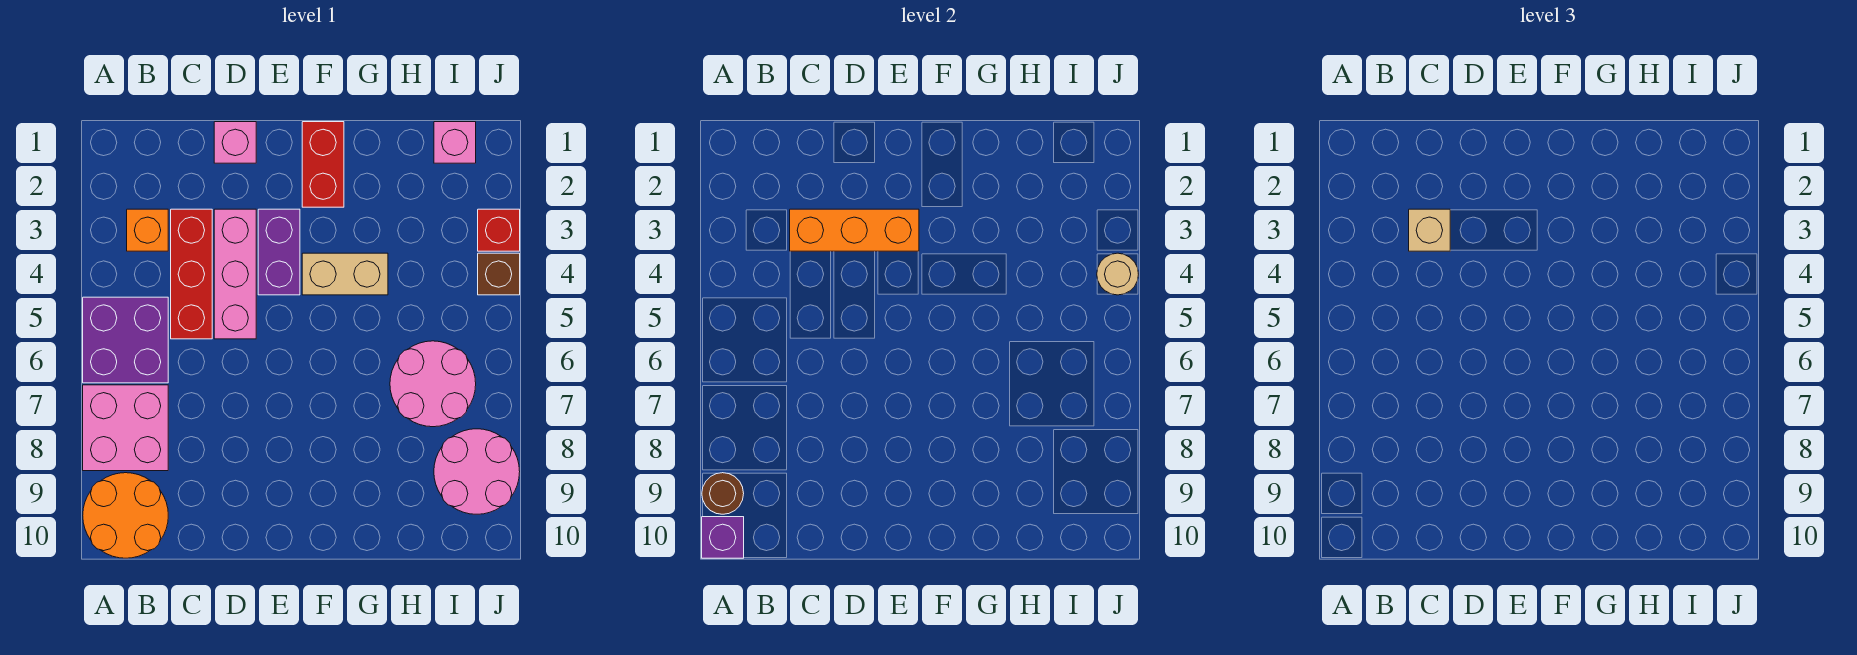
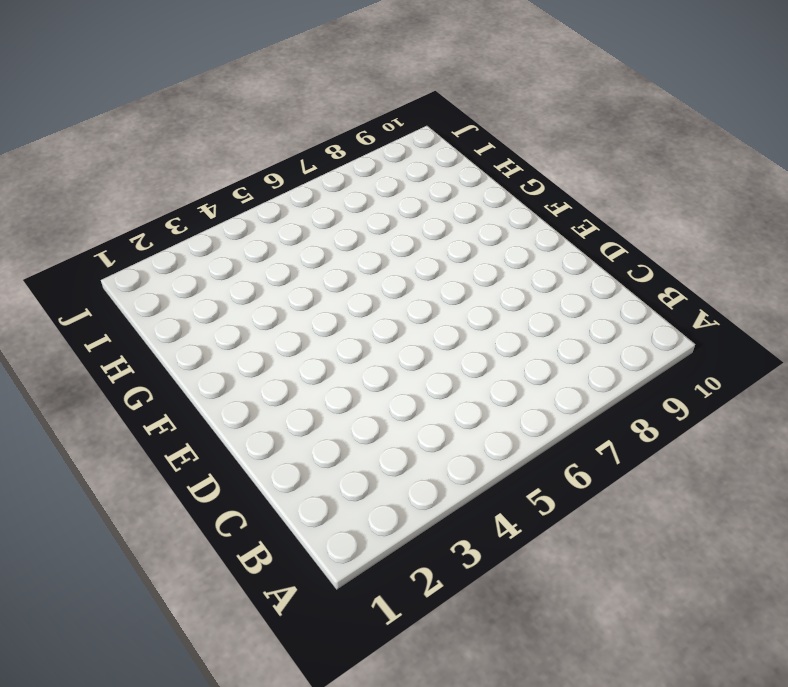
none -> purple brick A5:B6 level 1
none -> pink brick A7:B8 level 1
none -> orange round brick A9:B10 level 1

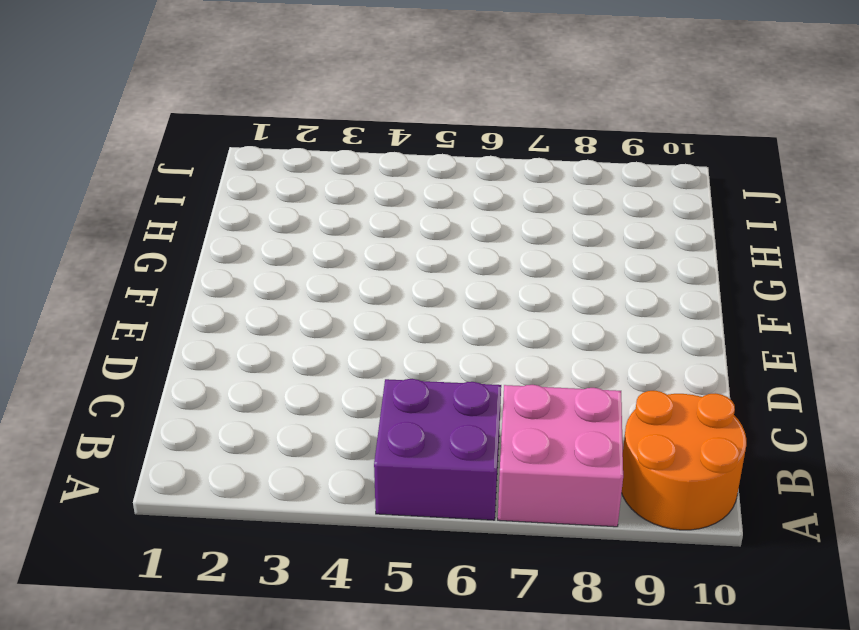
none -> orange brick B3 level 1
none -> red brick C3:C5 level 1
none -> pink brick D1 level 1

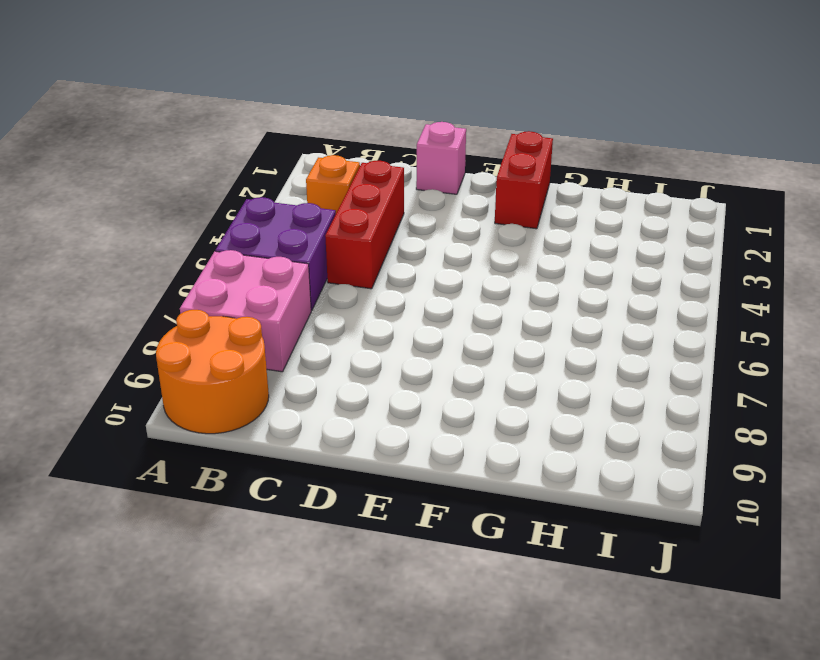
none -> pink brick D3:D5 level 1
none -> purple brick E3:E4 level 1
none -> tan brick F4:G4 level 1

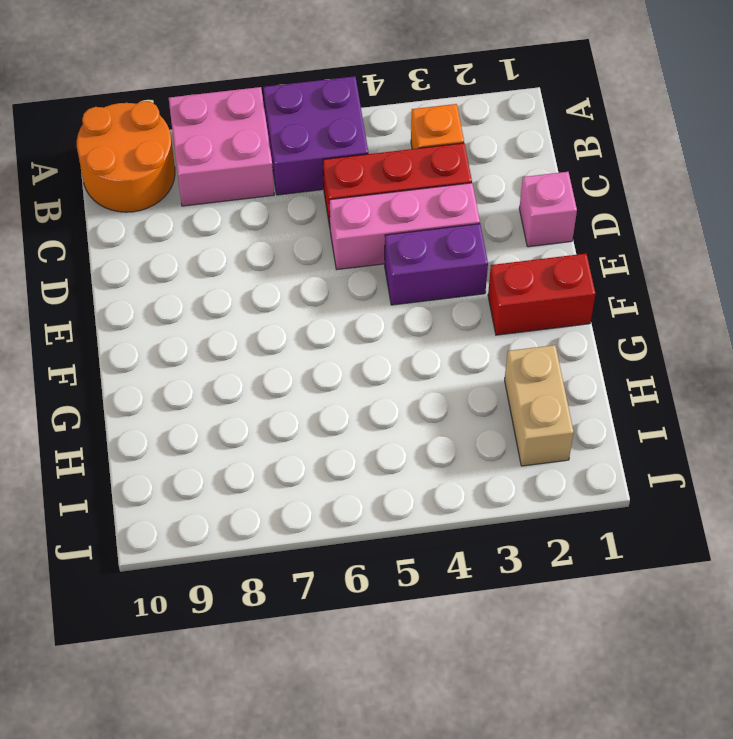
tan brick H2:I2 level 1 -> tan brick F4:G4 level 1
none -> pink round brick H6:I7 level 1
none -> pink brick I1 level 1
none -> pink round brick I8:J9 level 1

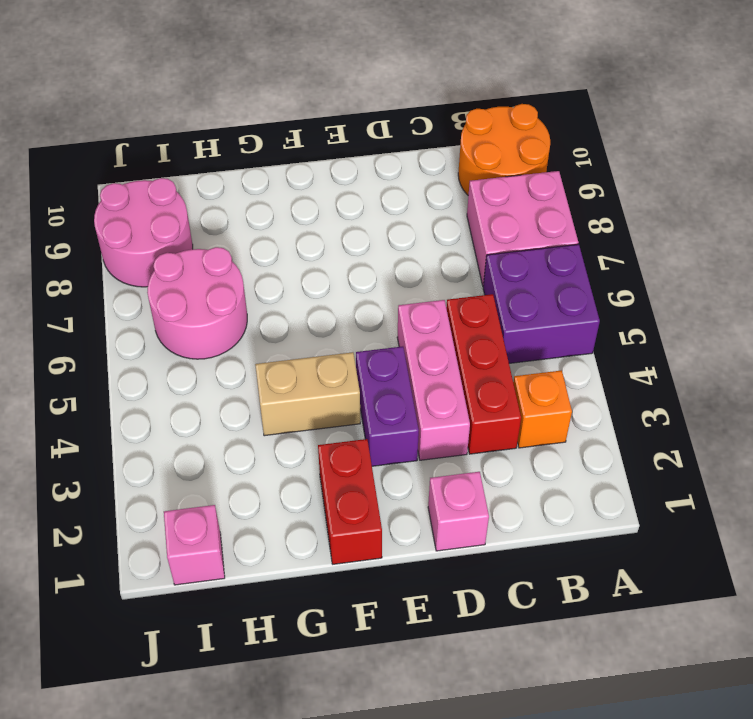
none -> red brick J3 level 1
none -> brown brick J4 level 1
none -> brown round brick A9 level 2

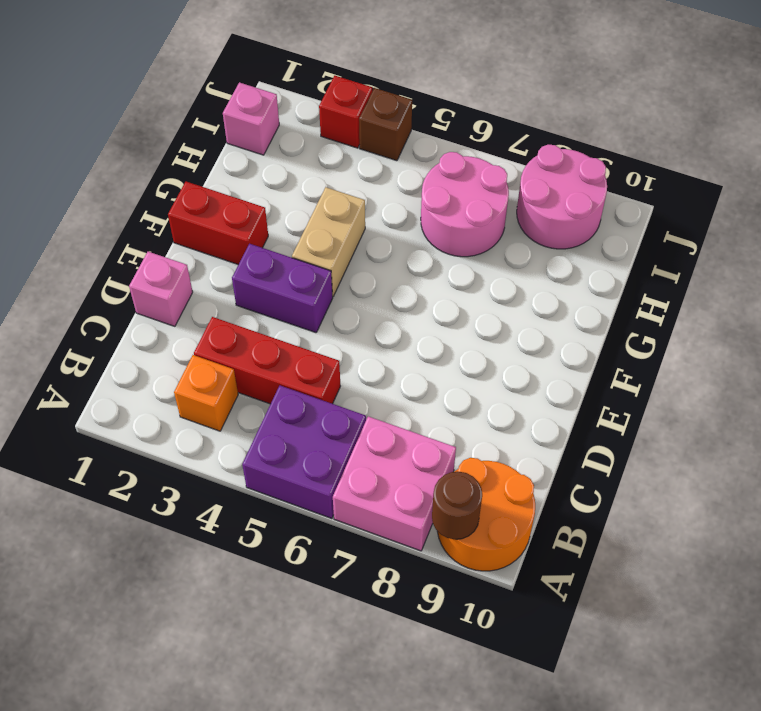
none -> pink brick D3:D5 level 1
none -> purple brick A10 level 2
none -> orange brick C3:E3 level 2

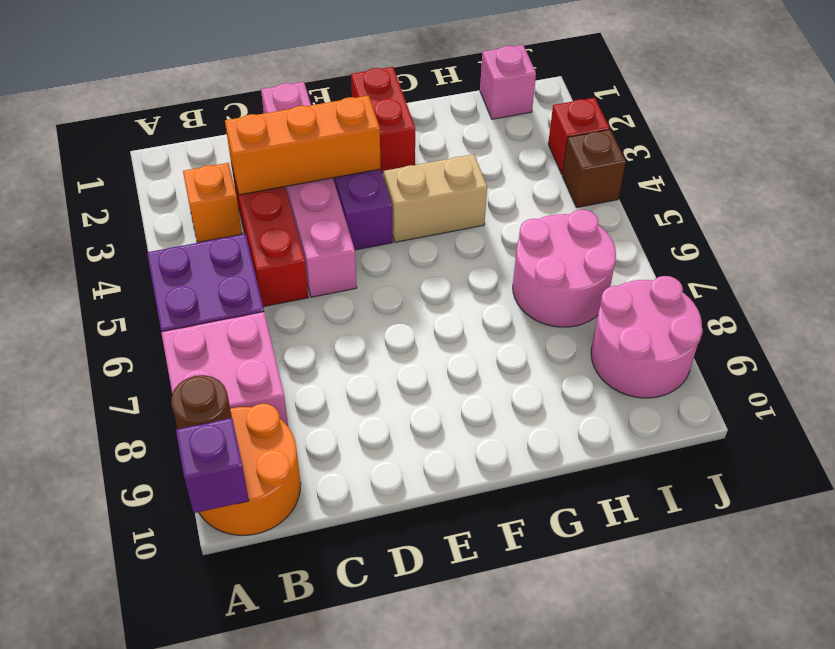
none -> tan round brick J4 level 2
none -> tan brick C3 level 3

